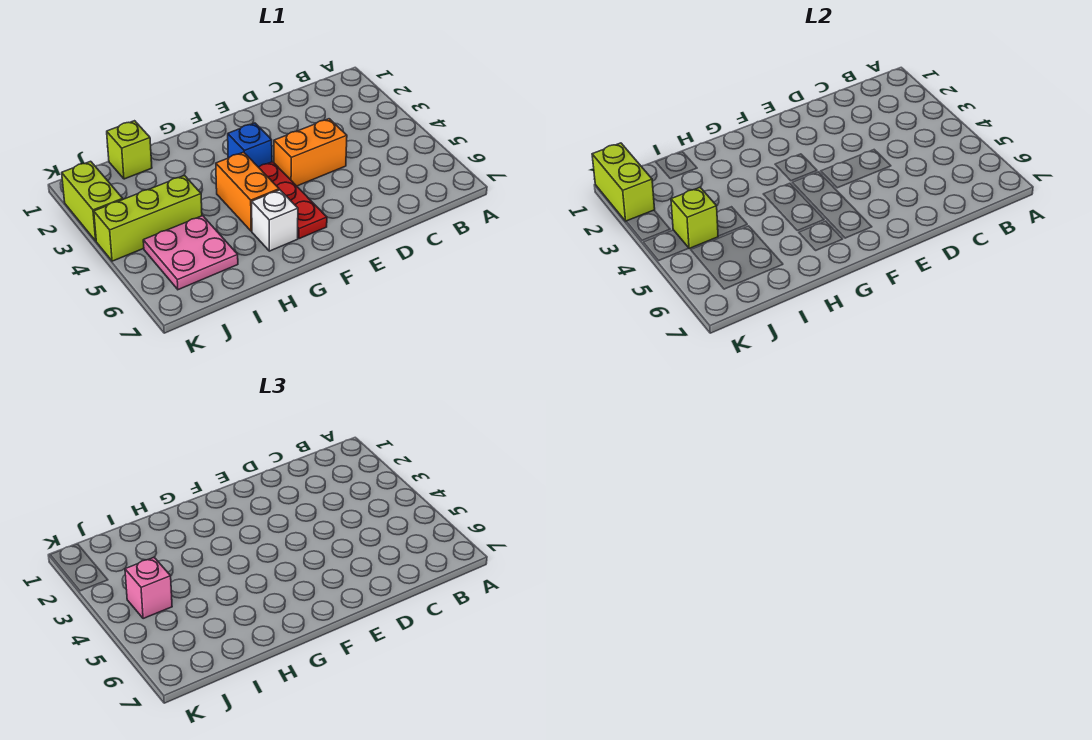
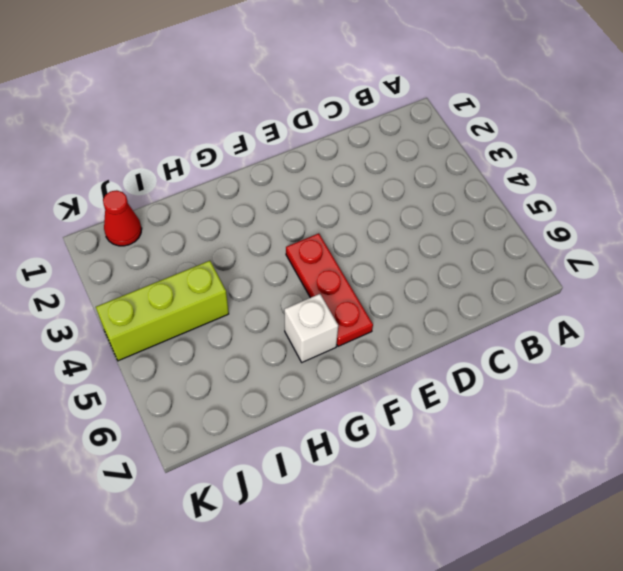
red cone J1 level 1 -> none
none -> orange brick D4:E4 level 1
none -> blue brick F3 level 1
none -> orange brick G4:G5 level 1

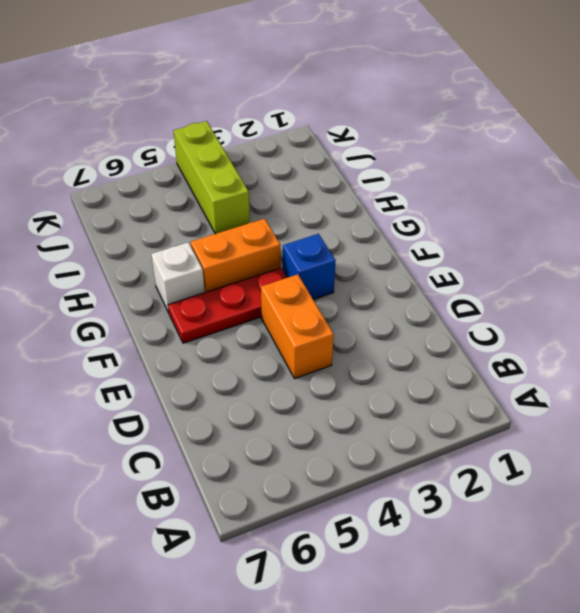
none -> lime brick I1 level 1
none -> pink plate I5:J6 level 1
none -> lime brick K2:K3 level 1

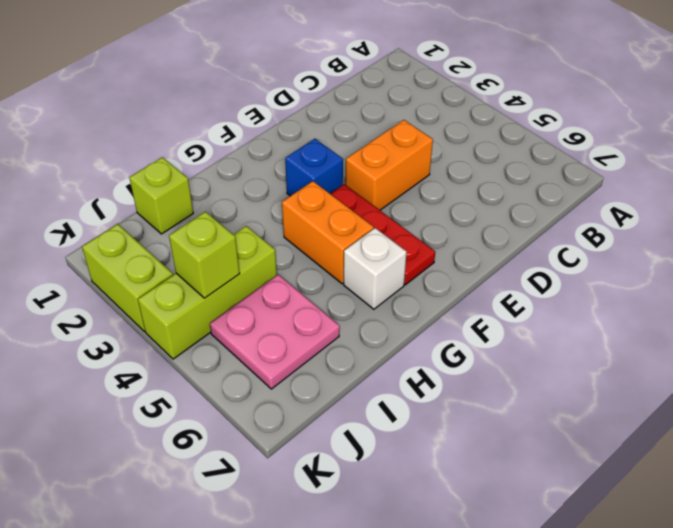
none -> lime brick K1:K2 level 2
none -> pink brick J4 level 3

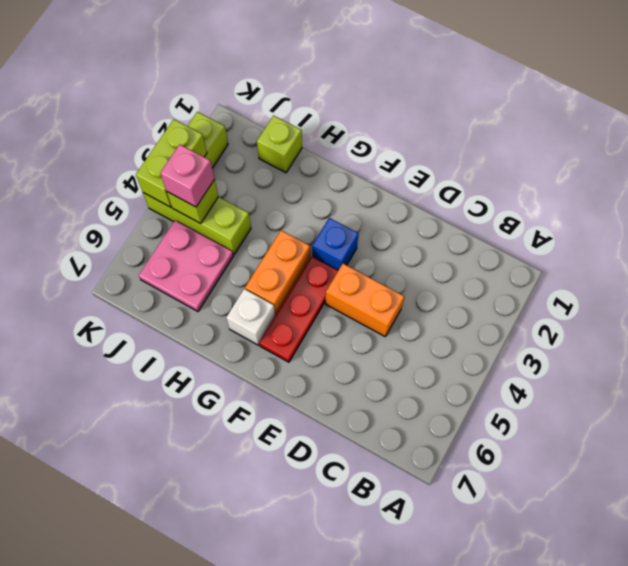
lime brick K3:K4 level 2 -> lime brick K1:K2 level 2

